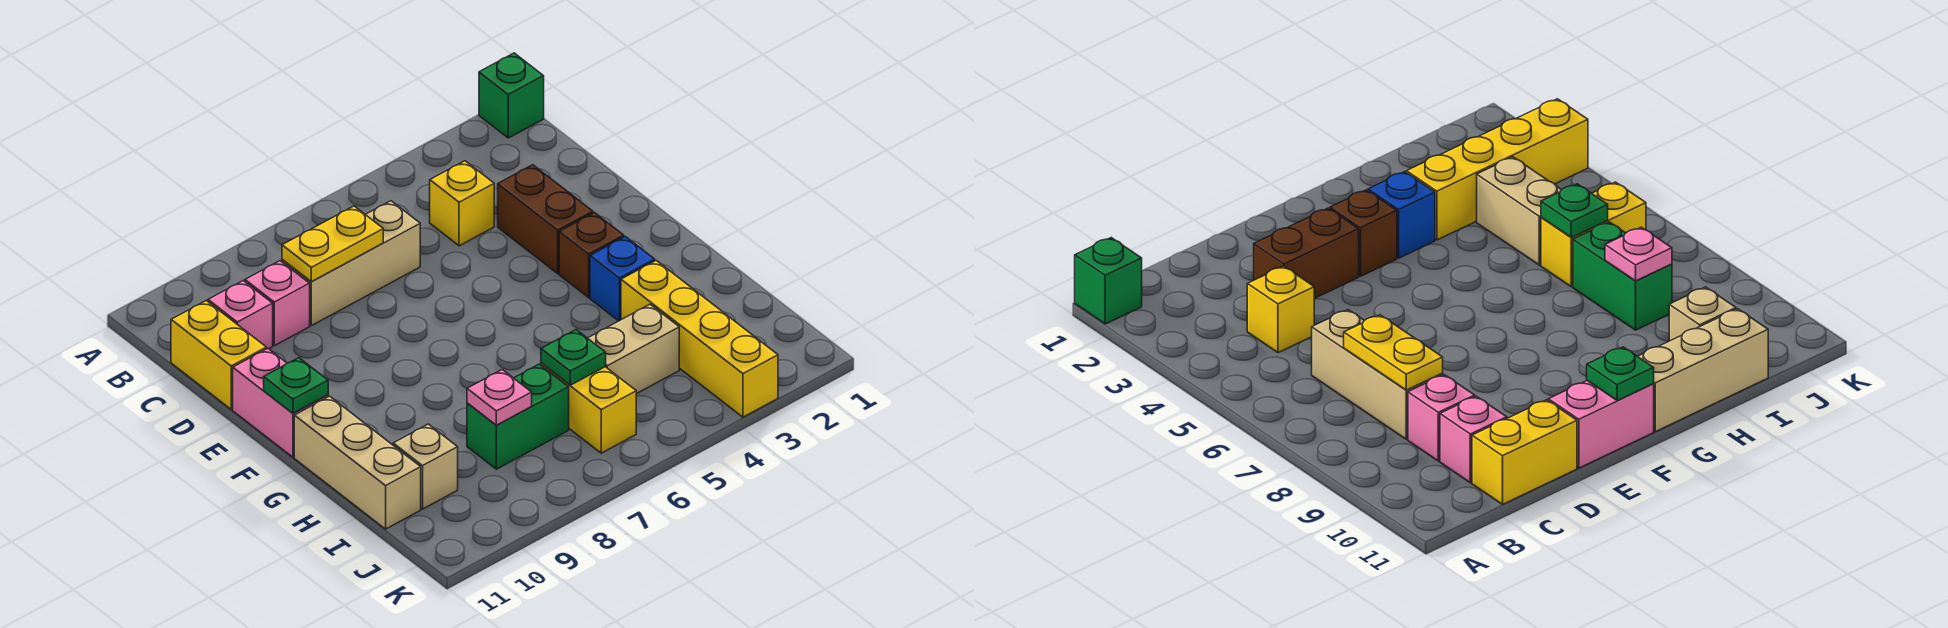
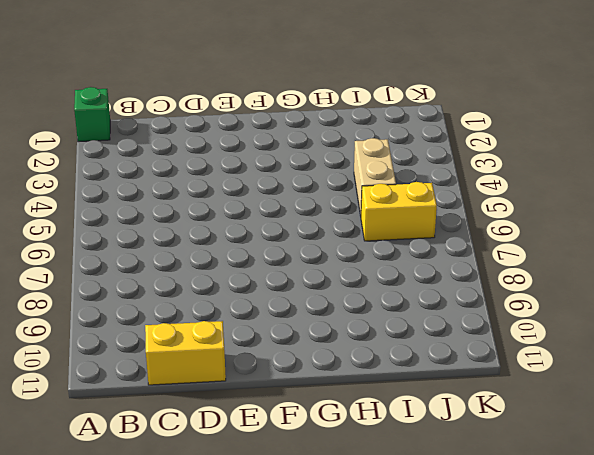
none -> yellow brick C4 level 1
none -> tan brick C6:C8 level 1
none -> pink brick C9 level 1

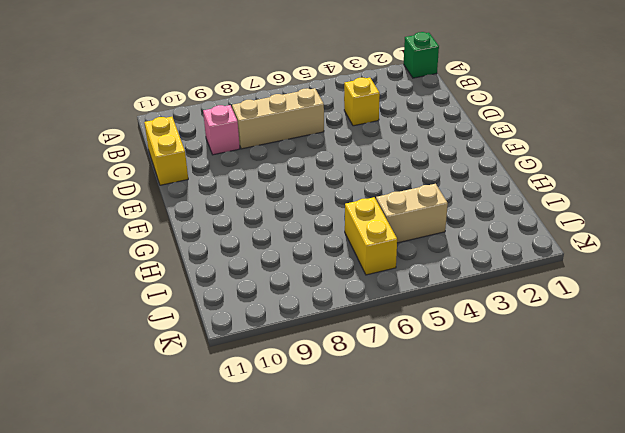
none -> pink brick C10 level 1
none -> brown brick D3:E3 level 1
none -> pink brick E11:F11 level 1

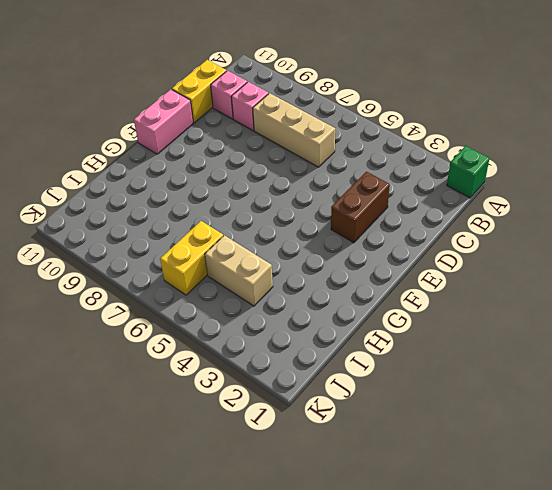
none -> yellow brick C4 level 1
none -> brown brick F3 level 1
none -> blue brick G3 level 1

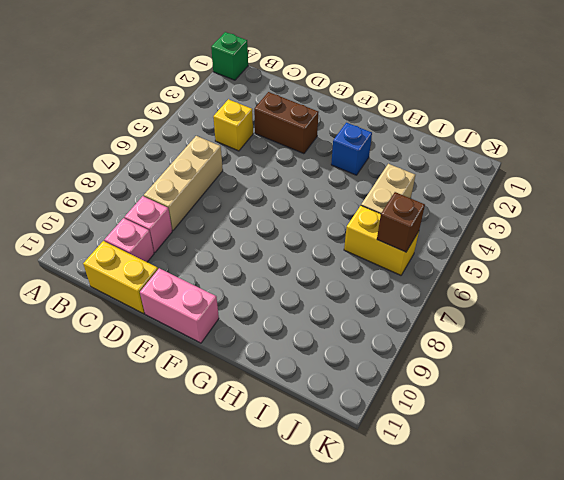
brown brick J6 level 2 -> brown brick F3 level 1
none -> tan brick G11:I11 level 1
none -> yellow brick H3:K3 level 1
none -> green brick I7:I8 level 1

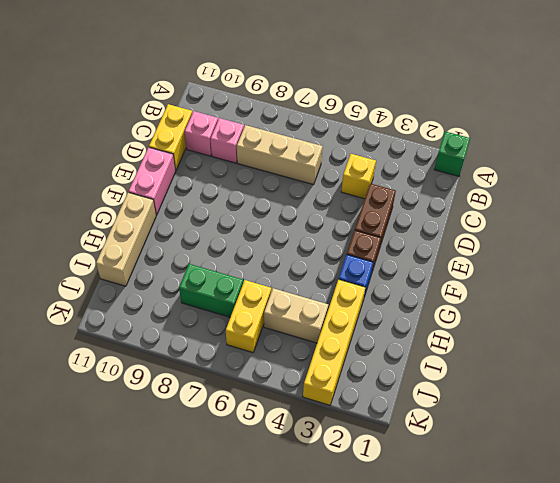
none -> tan brick I10 level 1
none -> yellow plate C7:C8 level 2
none -> green plate F11 level 2

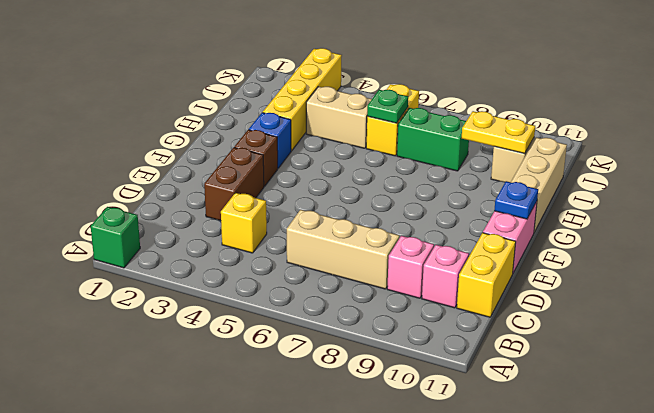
blue plate F11 level 2 -> green plate F11 level 2
yellow plate I9:I10 level 2 -> yellow plate C7:C8 level 2
none -> pink plate I8 level 2

